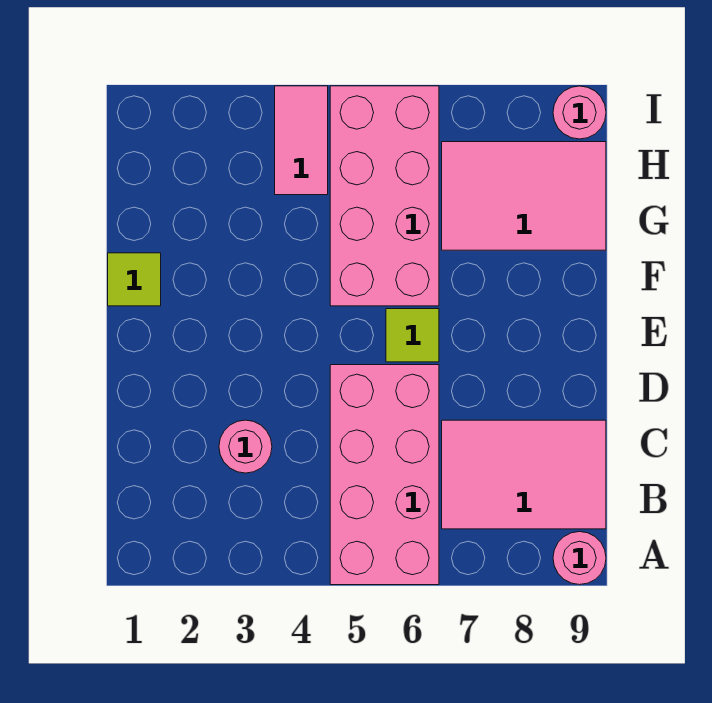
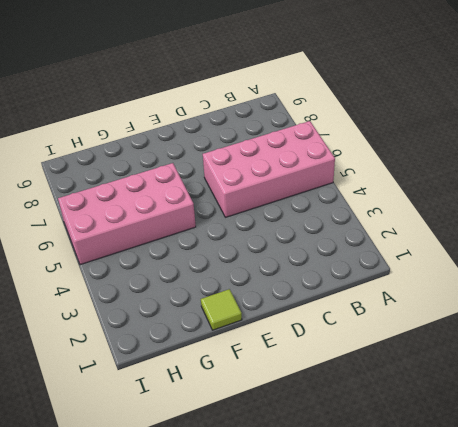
none -> pink round brick A9 level 1
none -> pink tile B7:C9 level 1

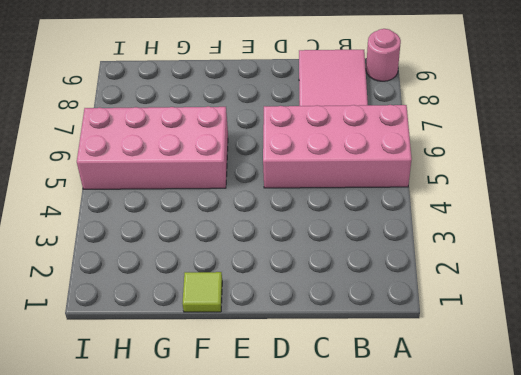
none -> pink round brick C3 level 1
none -> lime tile E6 level 1

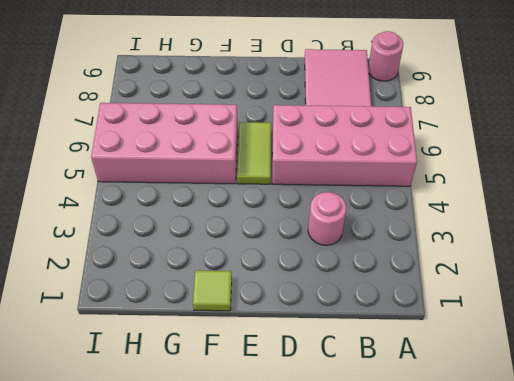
lime tile E5:E6 level 1 -> lime tile E6 level 1
none -> pink tile G7:H9 level 1
none -> pink tile H4:I4 level 1

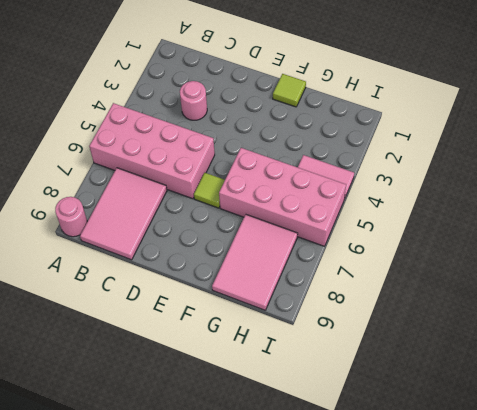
none -> pink round brick I9 level 1

